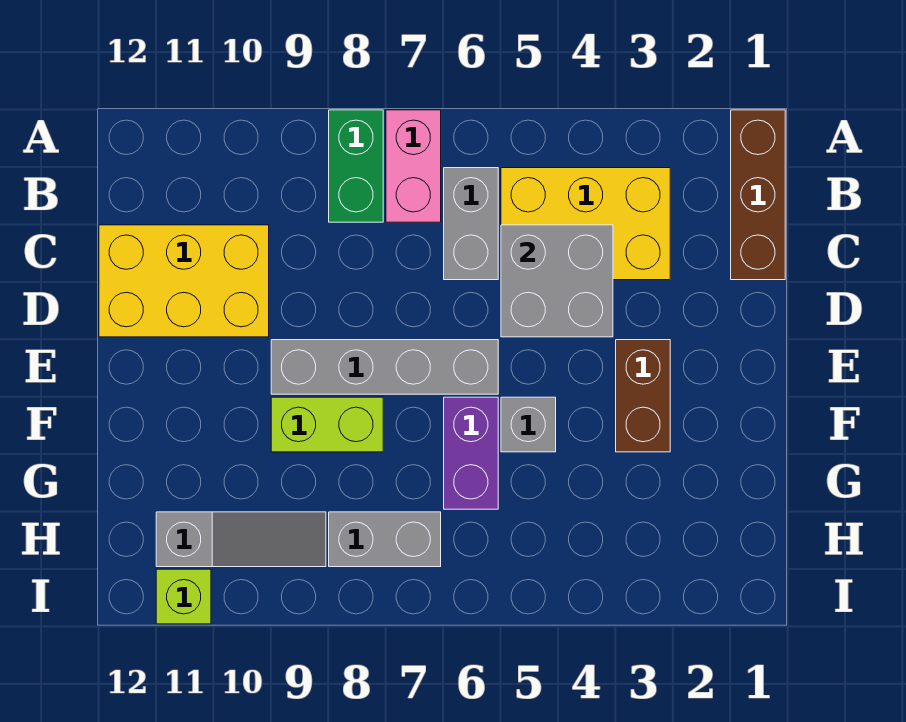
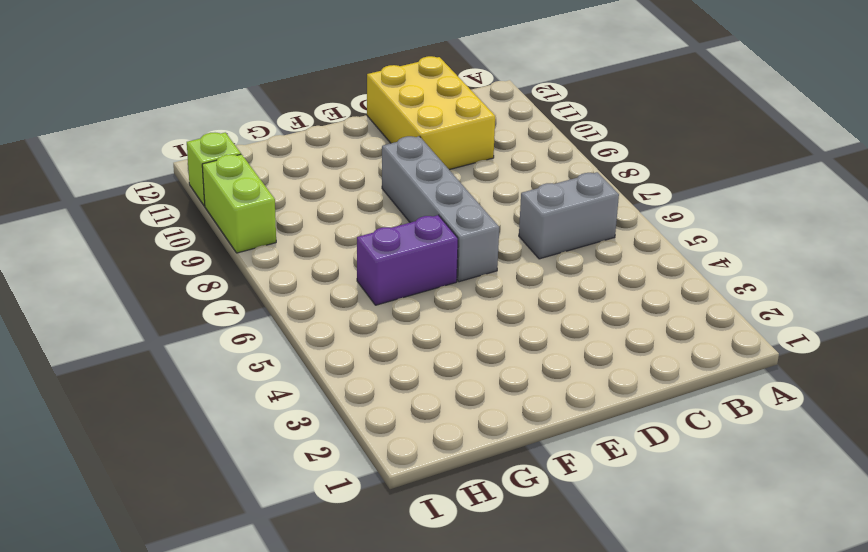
lime brick I9:I10 level 1 -> lime brick F8:F9 level 1
none -> brown brick A1:C1 level 1
none -> pink brick A7:B7 level 1
none -> green brick A8:B8 level 1

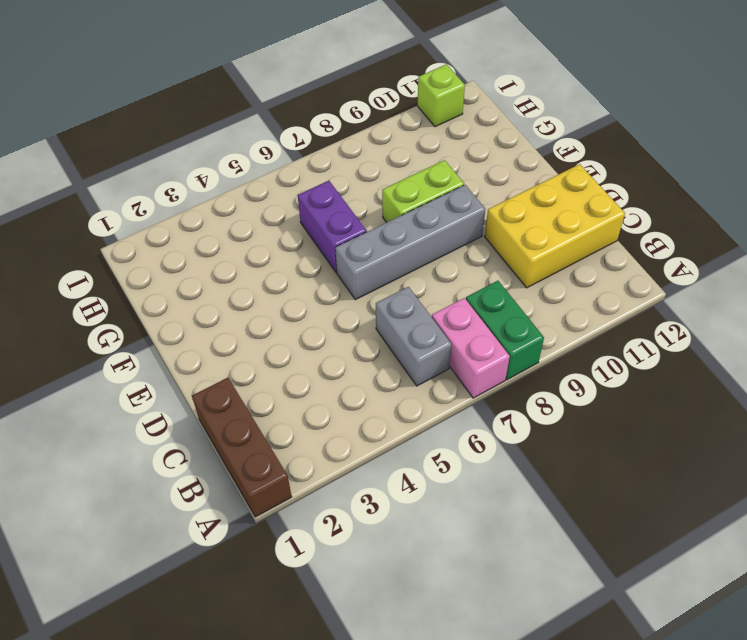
none -> yellow brick B3:C5 level 1
none -> brown brick E3:F3 level 1
none -> grey brick F5 level 1

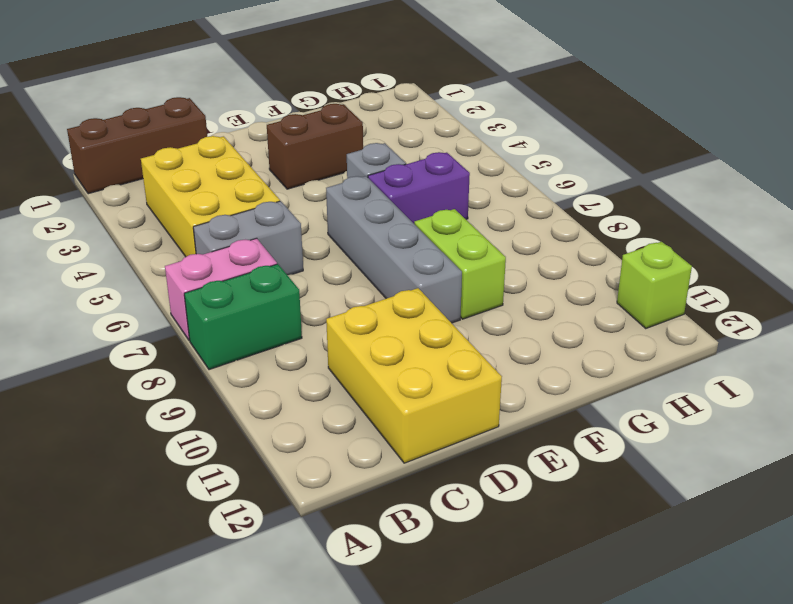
none -> grey brick H7:H8 level 1
none -> grey slope H9:H11 level 1 top 11
none -> grey brick C4:D5 level 2

